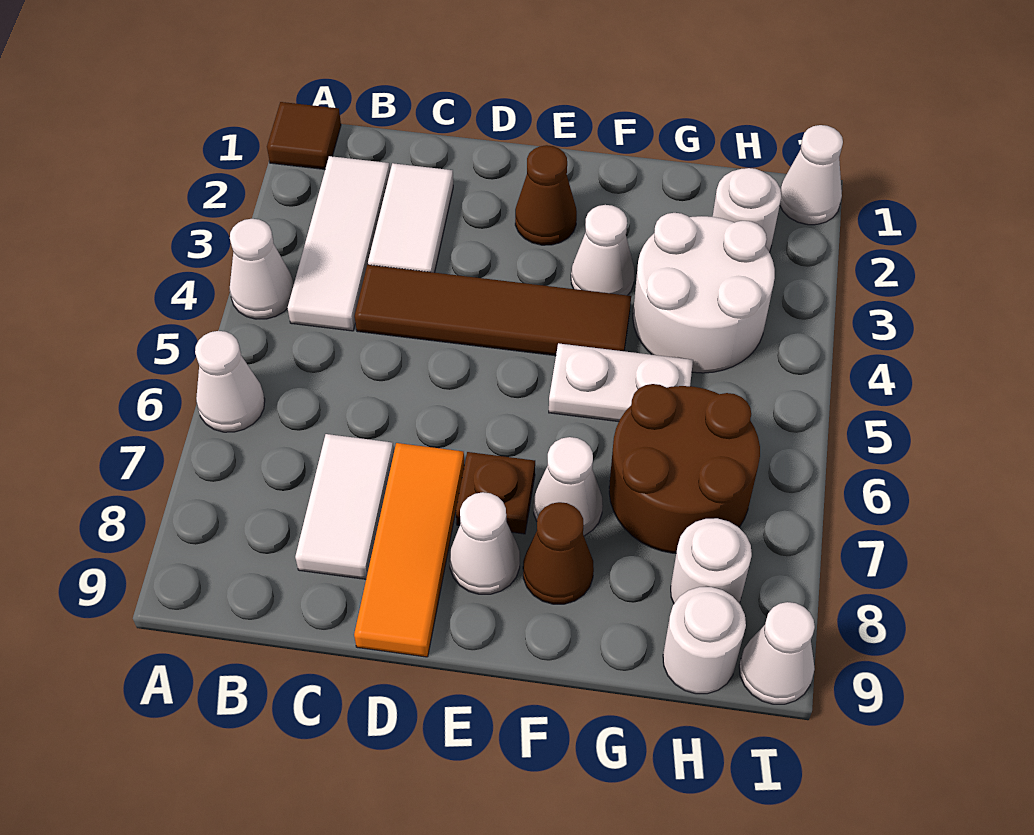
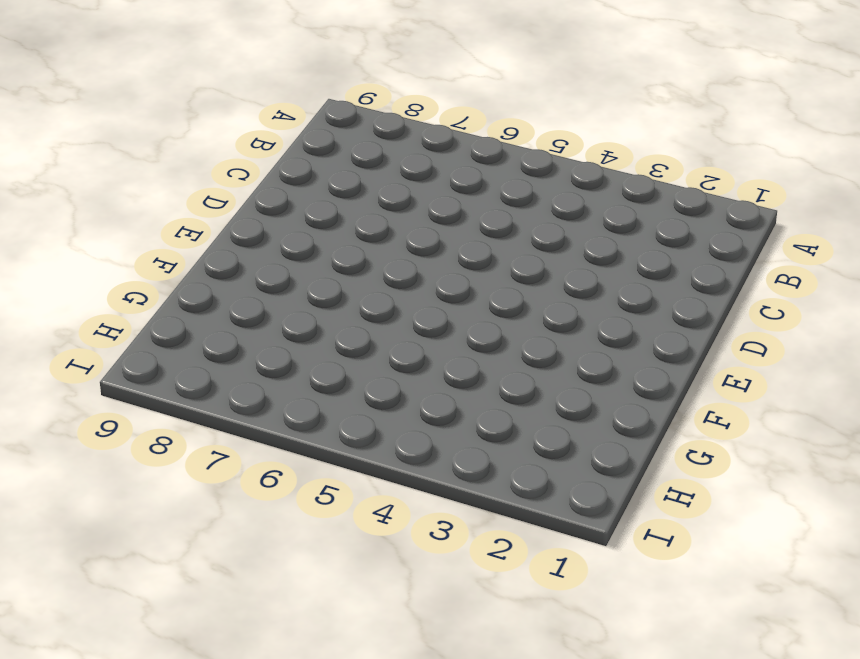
none -> brown tile A1 level 1
none -> white cone A4 level 1
none -> white cone A6 level 1

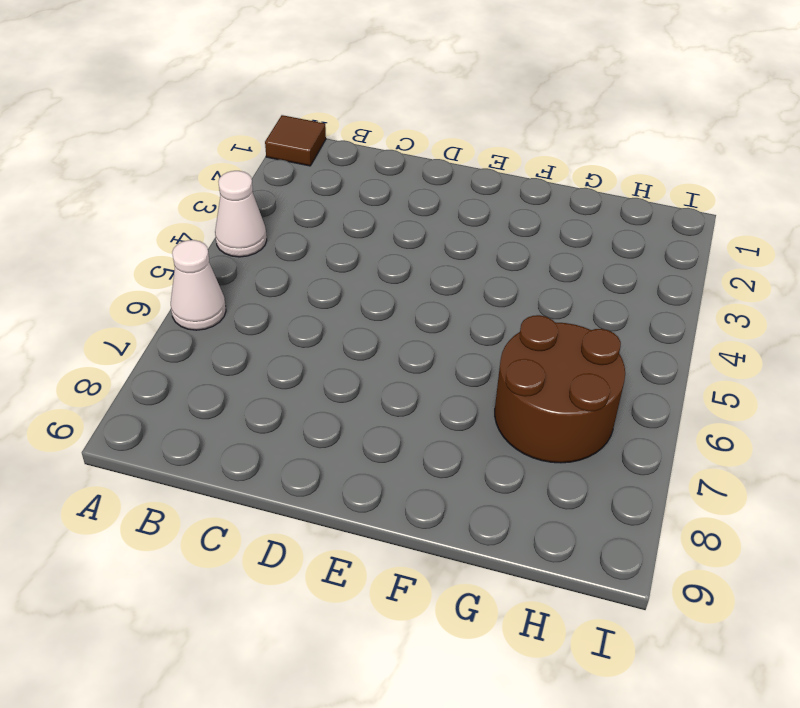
none -> white tile B2:B4 level 1
none -> white tile C2:C3 level 1
none -> brown tile C4:F4 level 1

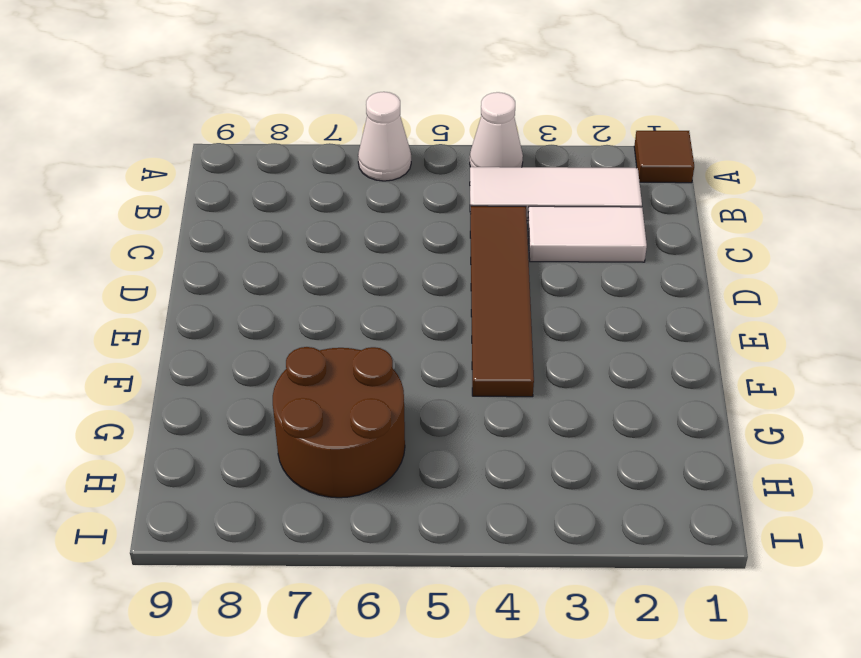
none -> white tile C7:C8 level 1
none -> orange tile D7:D9 level 1
none -> brown cone E2 level 1

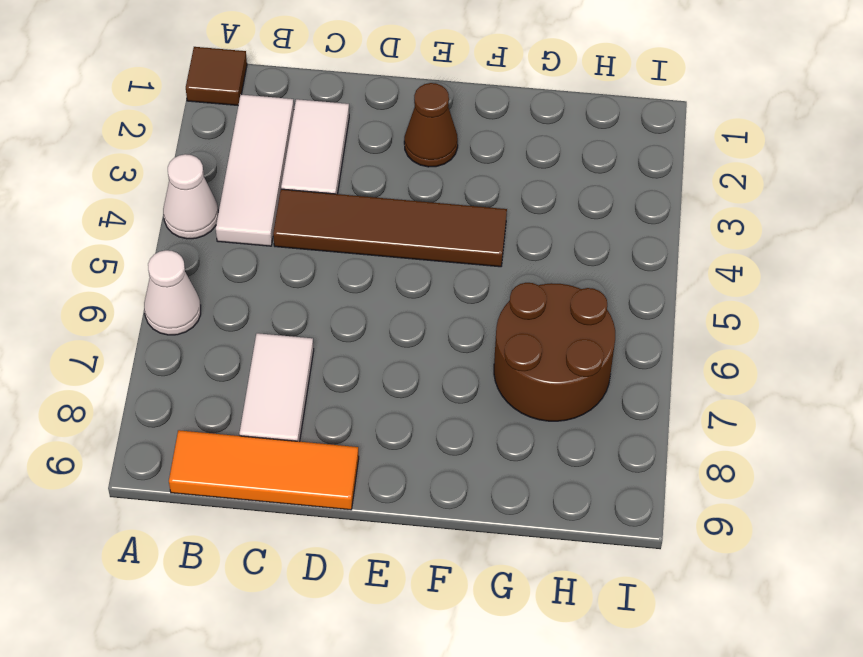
orange tile B9:D9 level 1 -> orange tile D7:D9 level 1
none -> brown plate E7 level 1
none -> white cone E8 level 1
none -> white cone F3 level 1

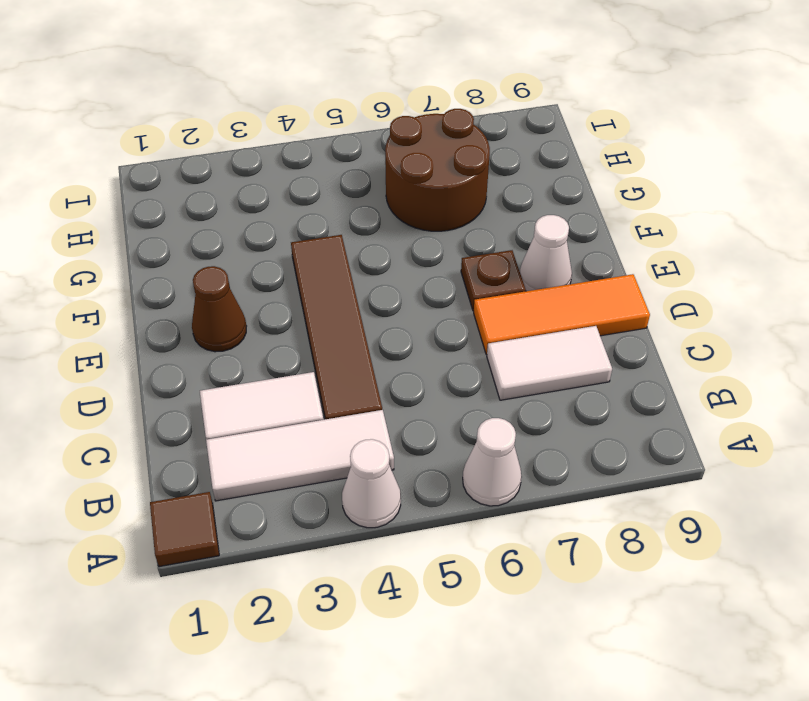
none -> white cone F3 level 1
none -> white plate F5:G5 level 1
none -> white cone F7 level 1

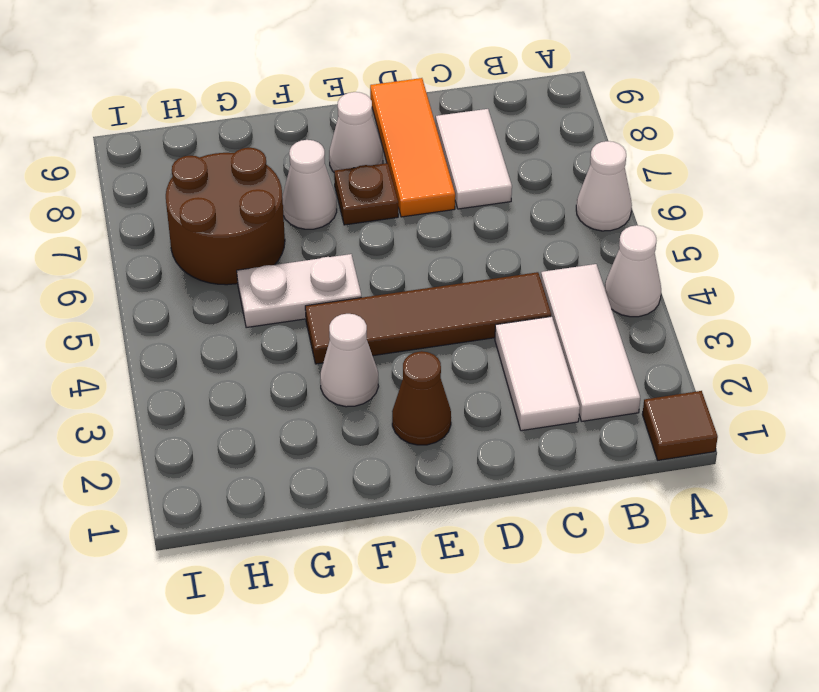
none -> brown cone F8 level 1
none -> white round brick G3:H4 level 1
none -> white round brick H2 level 1

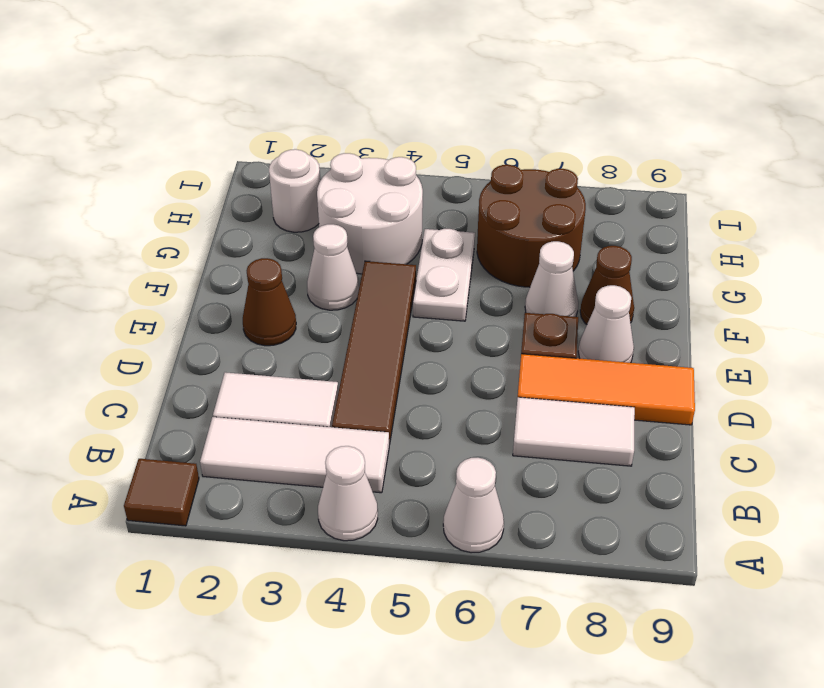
none -> white round brick H8 level 1
none -> white round brick H9 level 1
none -> white cone I1 level 1

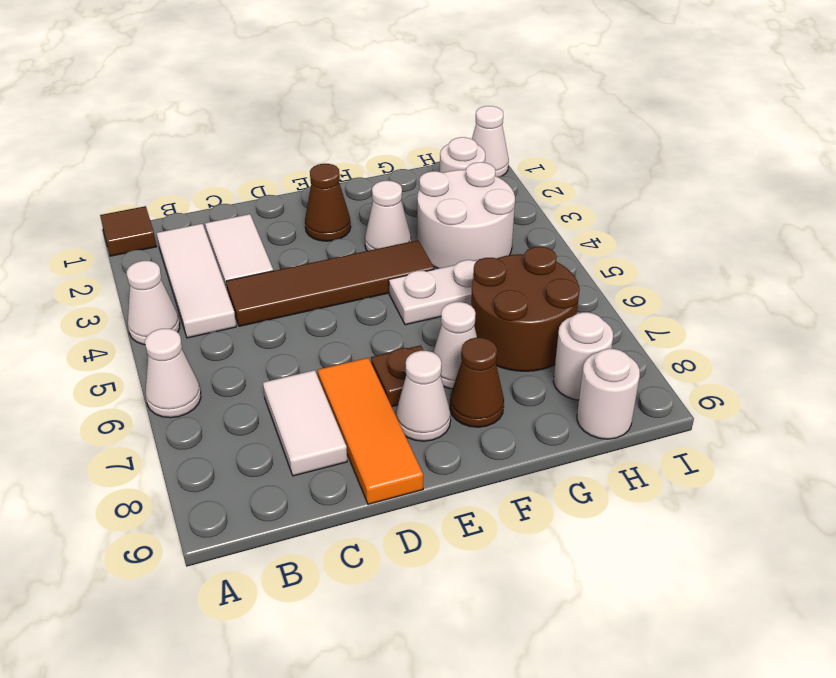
none -> white cone I9 level 1

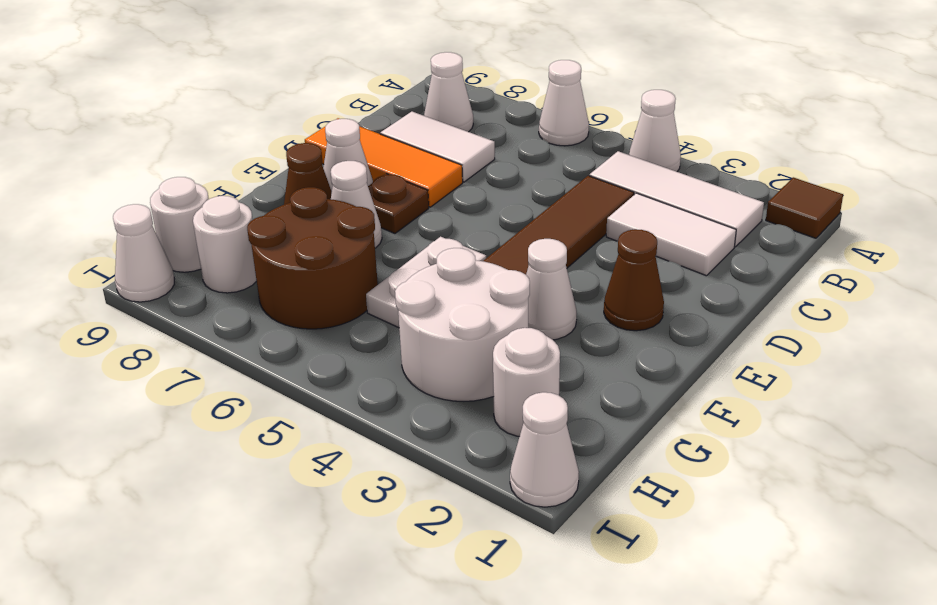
white cone B8 level 1 -> none

